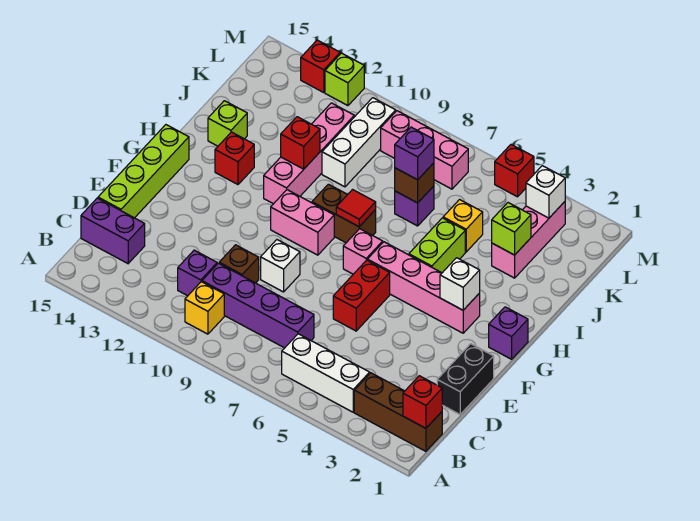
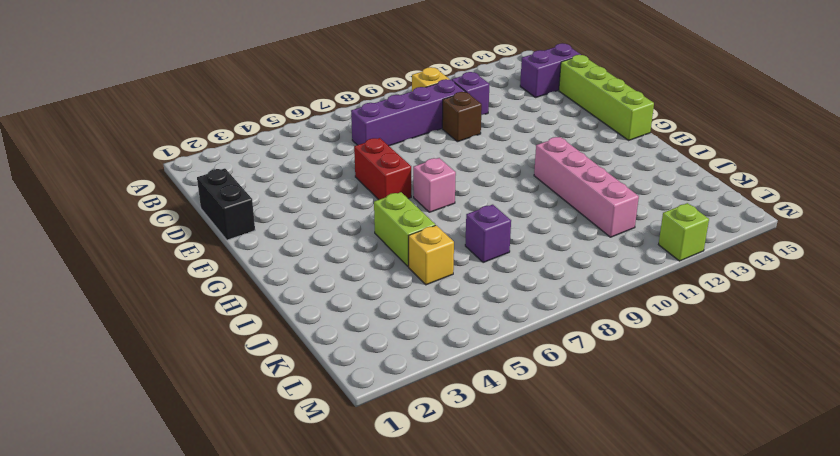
none -> brown brick B1:B3 level 1
none -> white brick B4:B6 level 1
none -> white brick E9 level 1
none -> purple brick G1 level 1

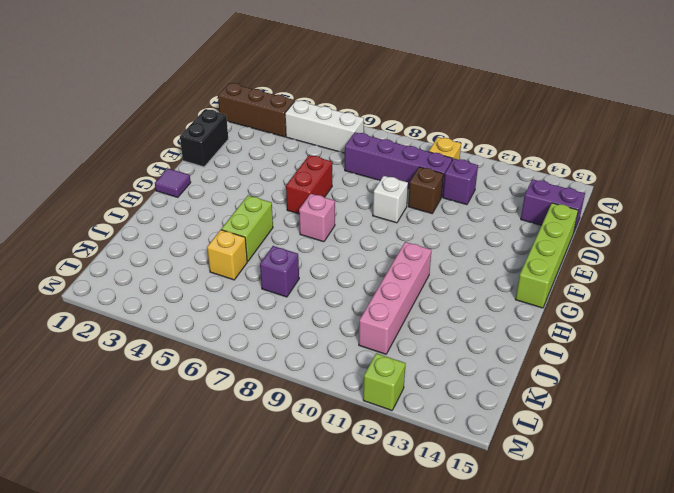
purple tile G1 level 1 -> purple brick G1 level 1
none -> pink brick G3:G6 level 1
none -> pink brick G9:G10 level 1
none -> brown brick H8:H9 level 1
none -> red brick H13 level 1

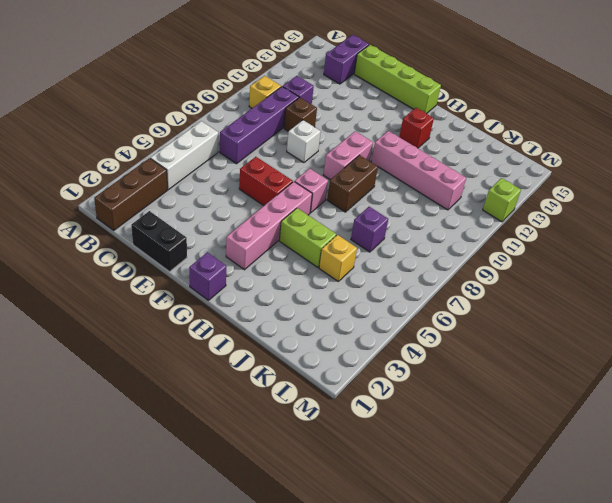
none -> lime brick I14 level 1
none -> pink brick J3:L3 level 1
none -> white brick J10:L10 level 1
none -> pink brick L7:L9 level 1

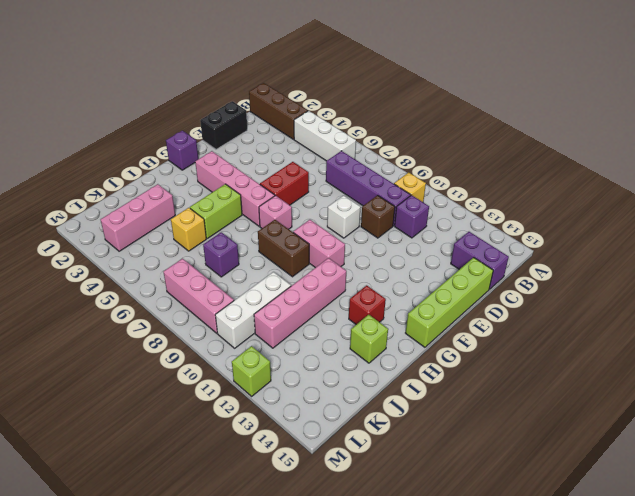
none -> red brick M5 level 1
none -> red brick M13 level 1
none -> red brick B1 level 2
none -> white brick G3 level 2

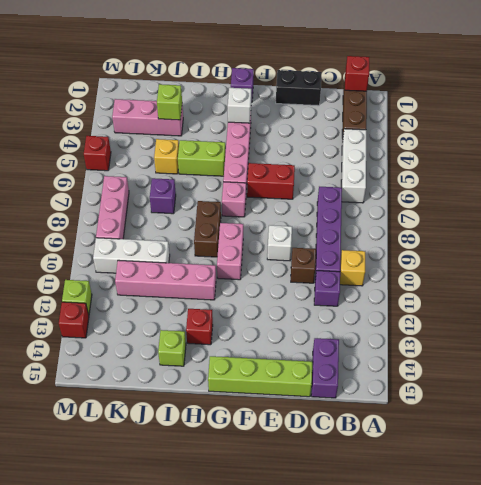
none -> red tile H8 level 2
none -> red brick I11 level 2
none -> brown brick J7 level 2
none -> white brick L3 level 2

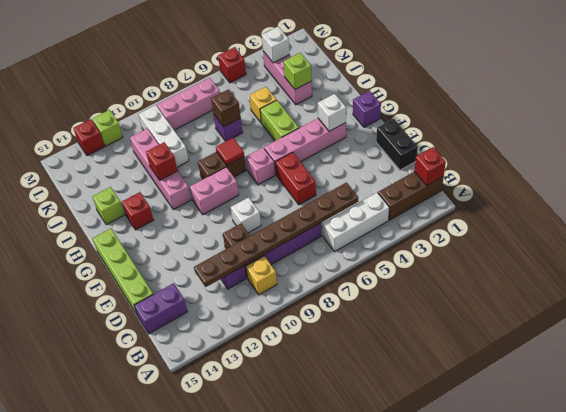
brown plate C5:C12 level 2 -> none
none -> purple brick J7 level 3

